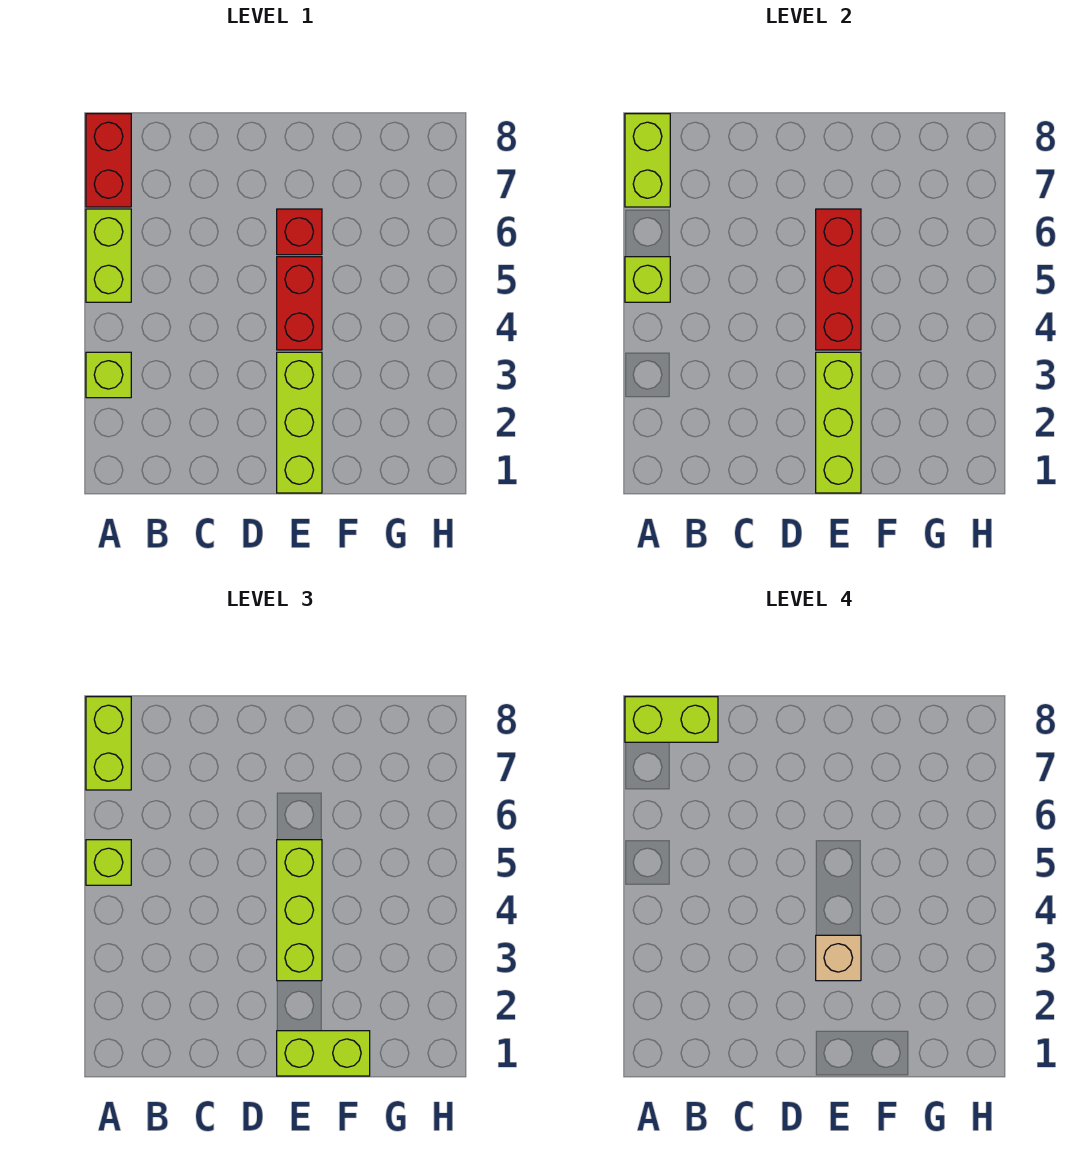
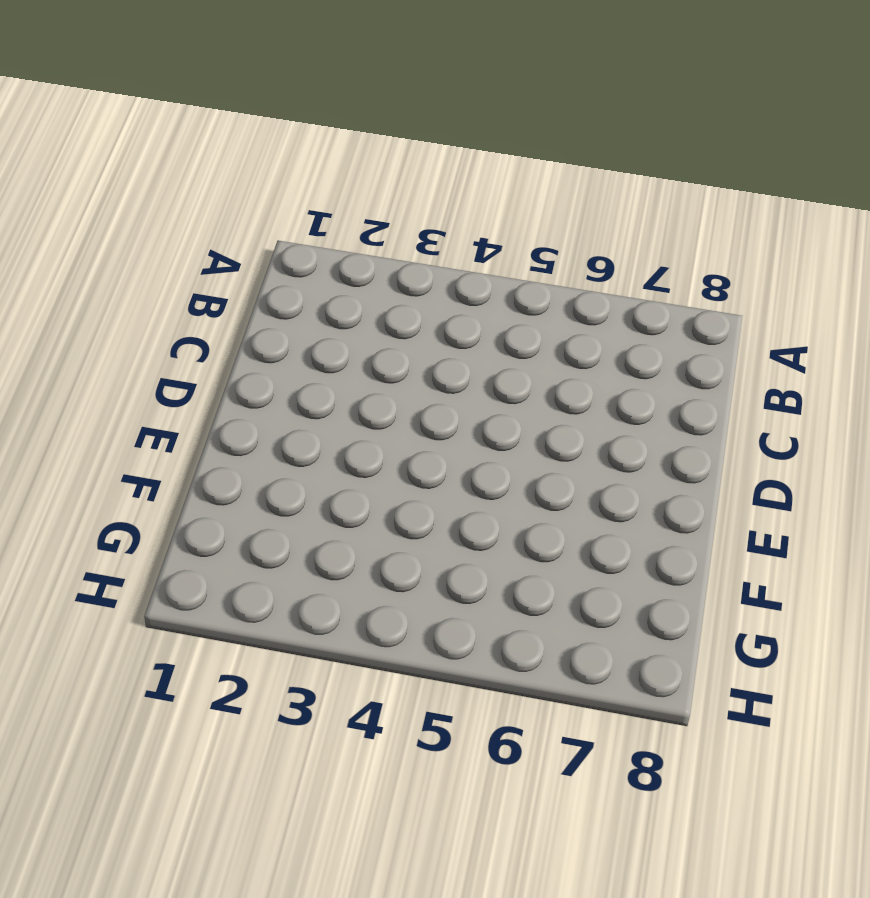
none -> lime brick A3 level 1
none -> lime brick A5:A6 level 1
none -> red brick A7:A8 level 1

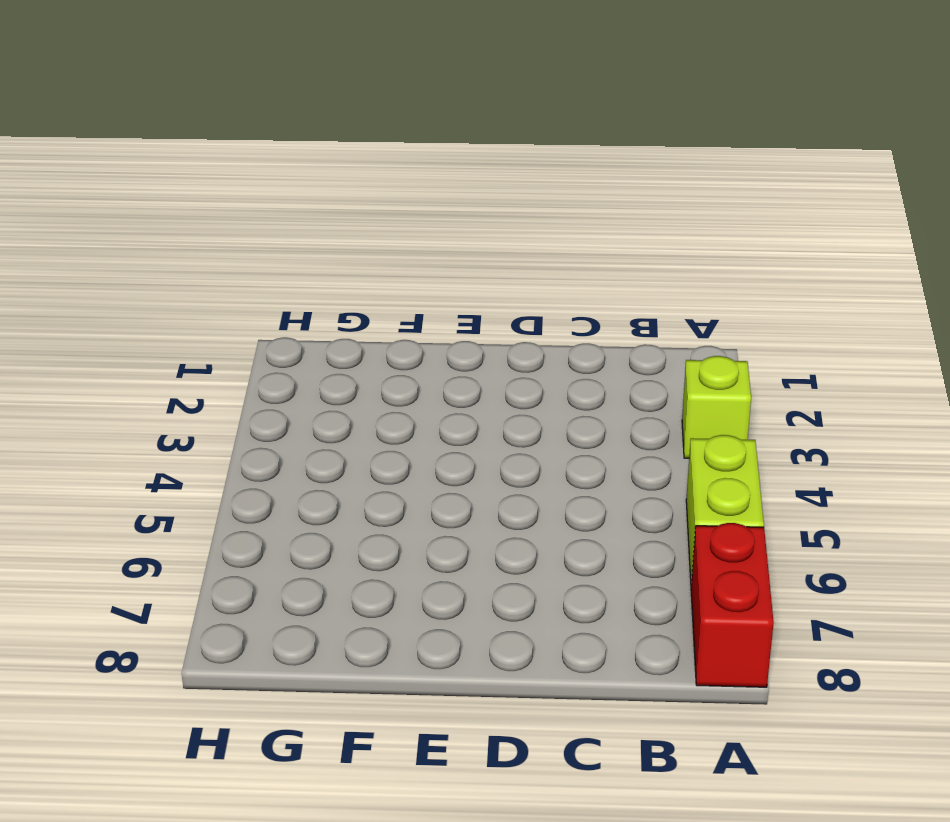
none -> lime brick E1:E3 level 1
none -> red brick E4:E5 level 1
none -> red brick E6 level 1

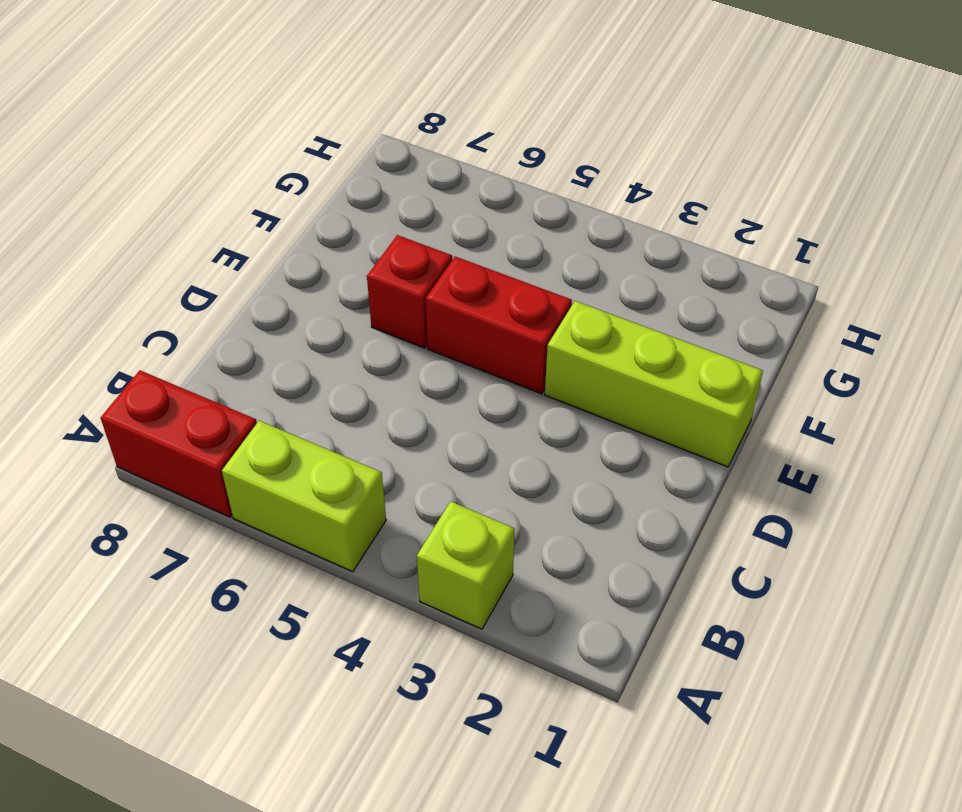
none -> lime brick A5 level 2
none -> lime brick A7:A8 level 2
none -> lime brick E1:E3 level 2

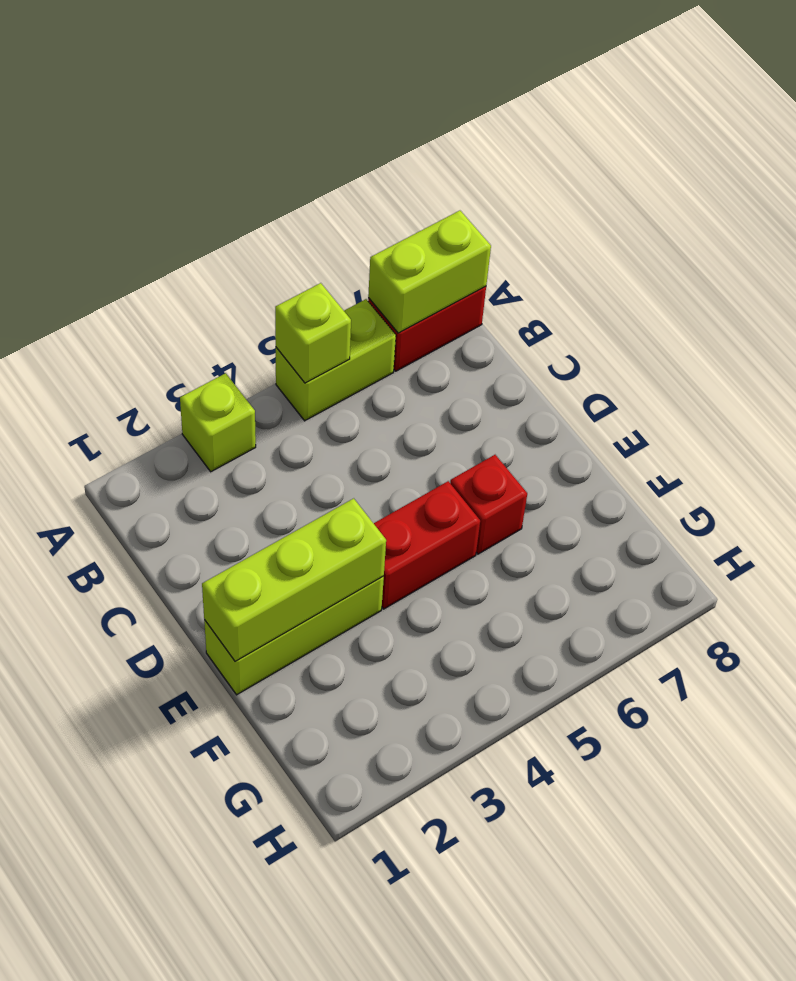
none -> red brick E4:E6 level 2
none -> lime brick A5 level 3
none -> lime brick A7:A8 level 3

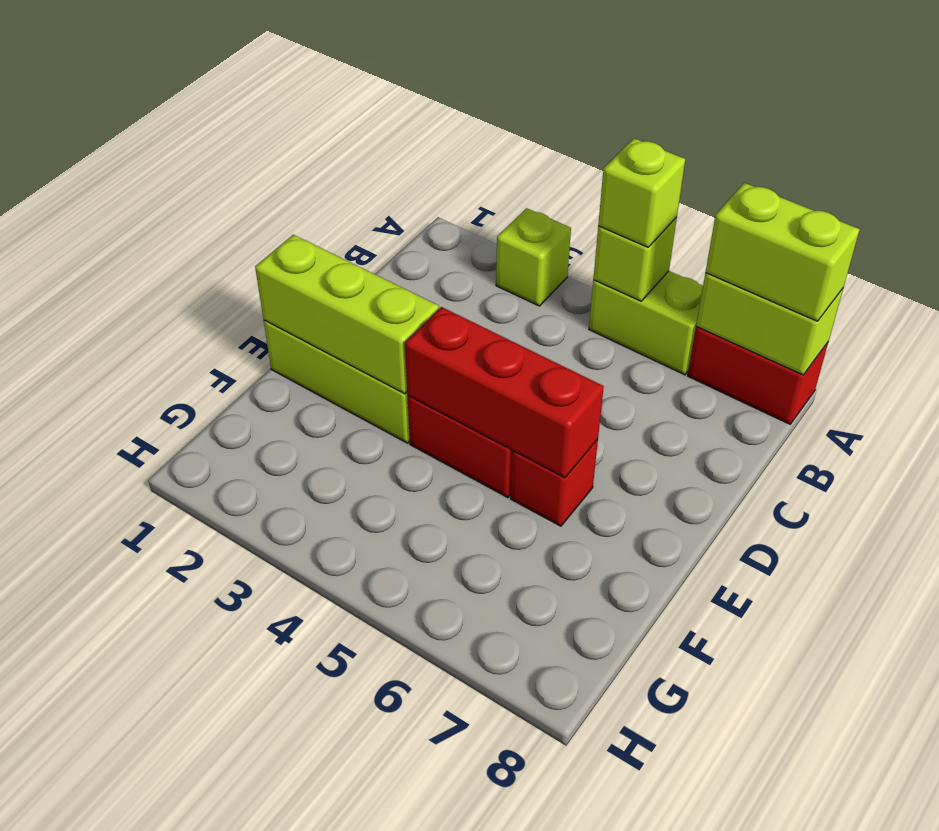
none -> lime brick E1:F1 level 3
none -> lime brick E3:E5 level 3
none -> lime brick A8:B8 level 4

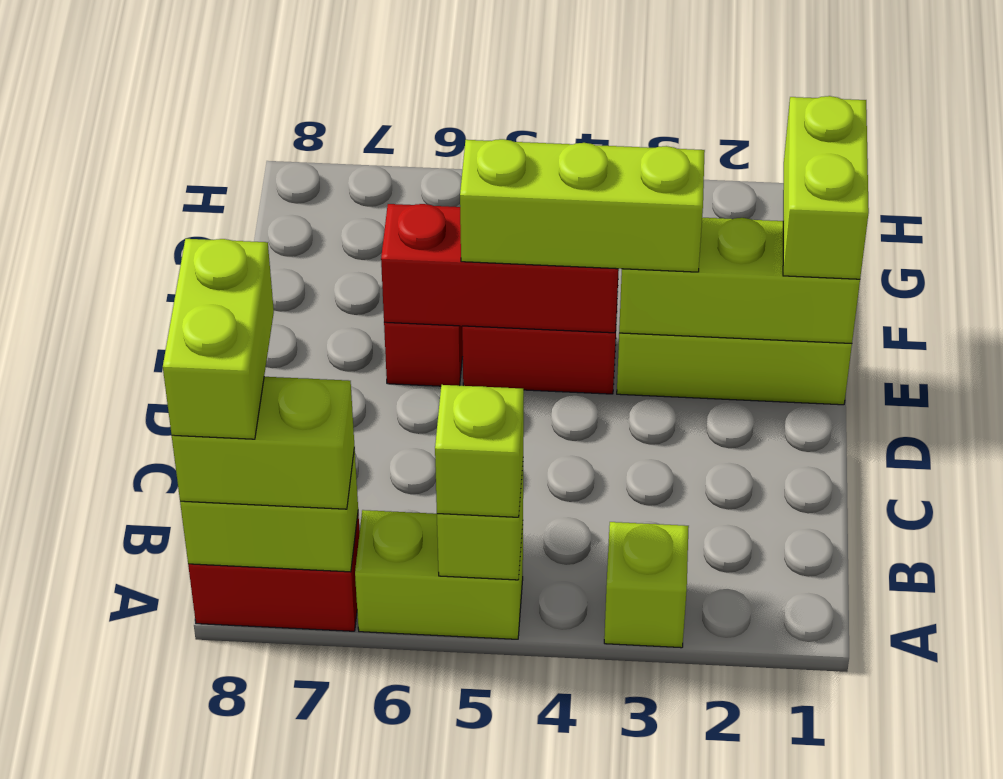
none -> tan brick E3 level 4

